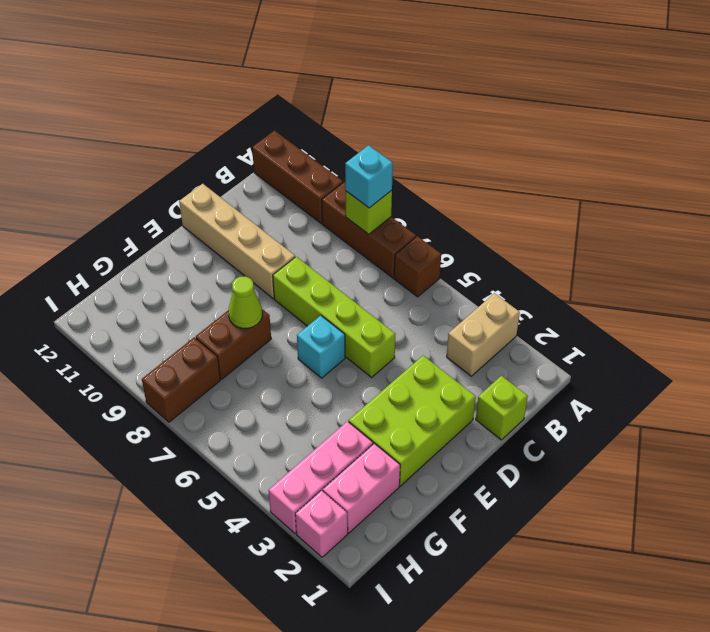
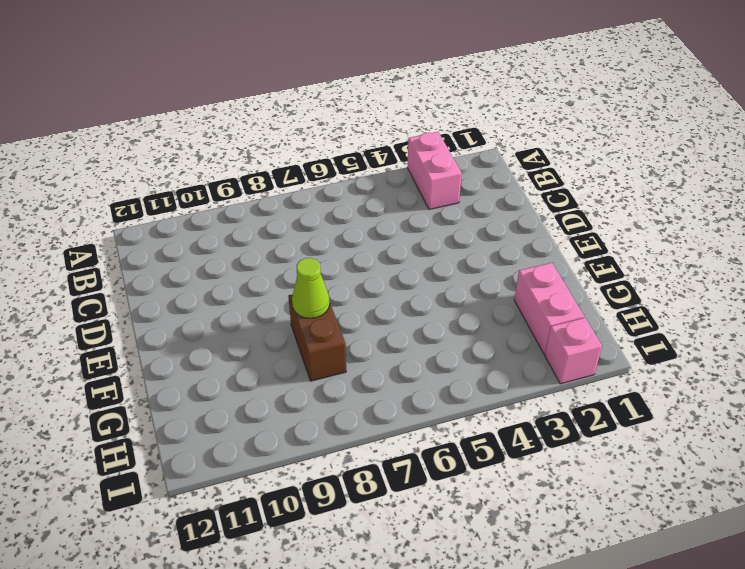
pink brick A3:B3 level 1 -> tan brick A3:B3 level 1
none -> brown brick A6 level 1
none -> brown brick A7:A9 level 1
none -> brown brick A10:A12 level 1

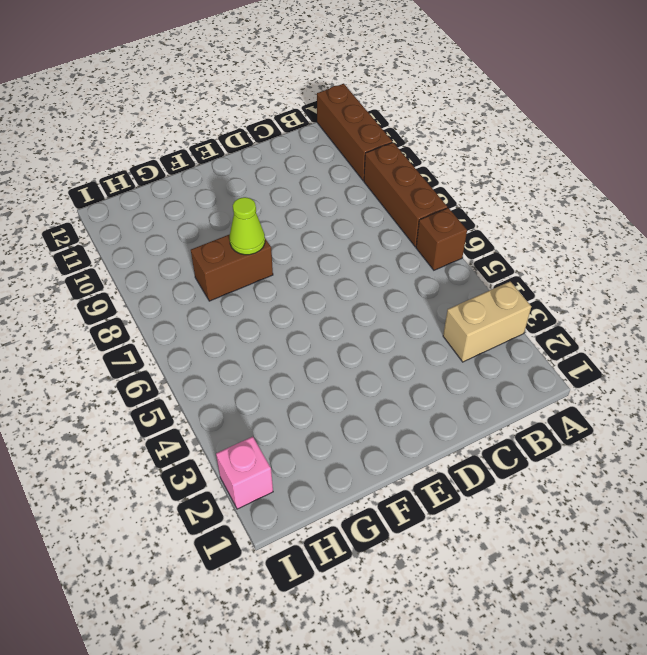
none -> lime brick C1 level 1
none -> lime brick D2:F3 level 1
none -> lime brick D5:D8 level 1

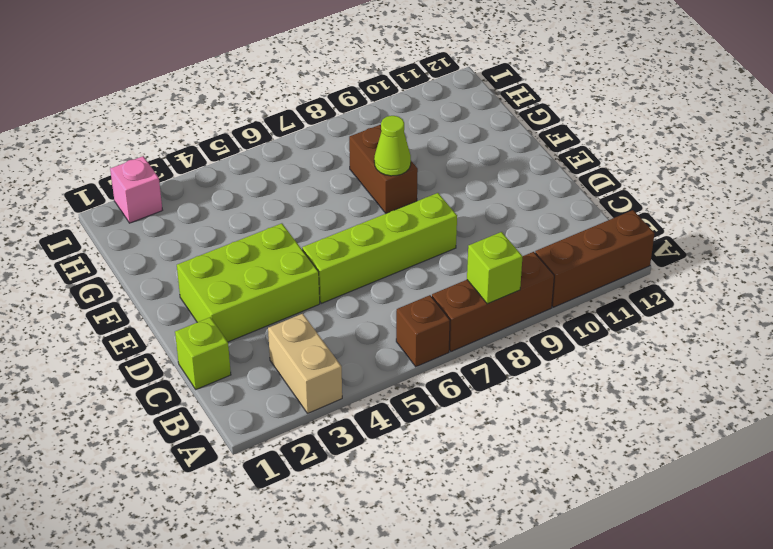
lime brick D2:E4 level 1 -> lime brick D2:F3 level 1
none -> tan brick D9:D12 level 1
none -> cyan brick E6 level 1
none -> pink brick G2:H2 level 1

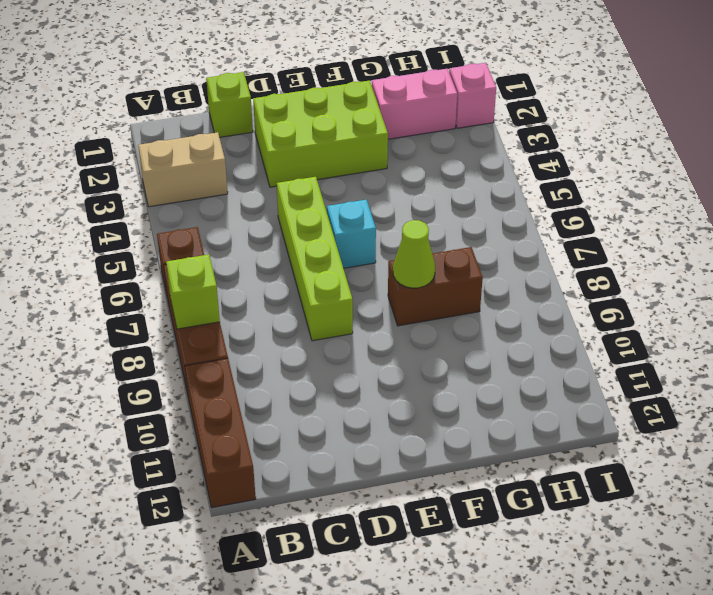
none -> tan brick D9:D12 level 1
none -> pink brick G3:I3 level 1
none -> brown brick H8:I8 level 1

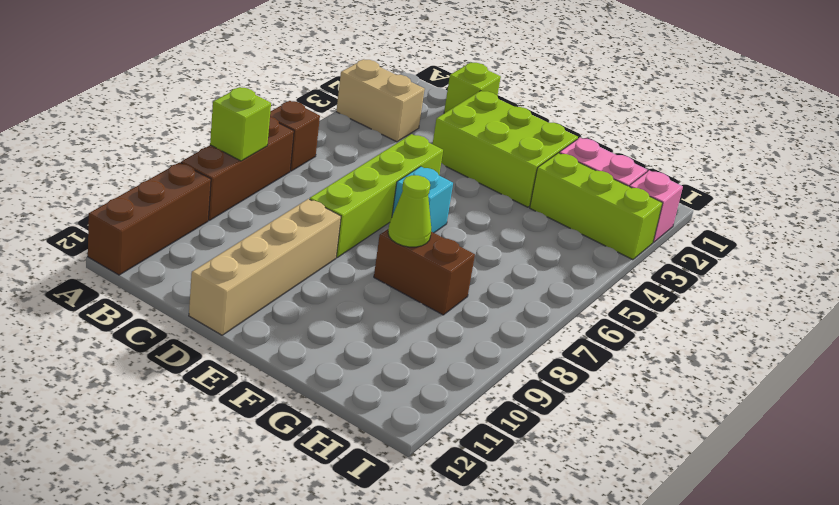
lime brick G3:I3 level 1 -> pink brick G3:I3 level 1
none -> brown brick H8:I8 level 1
none -> cyan brick A8 level 3

